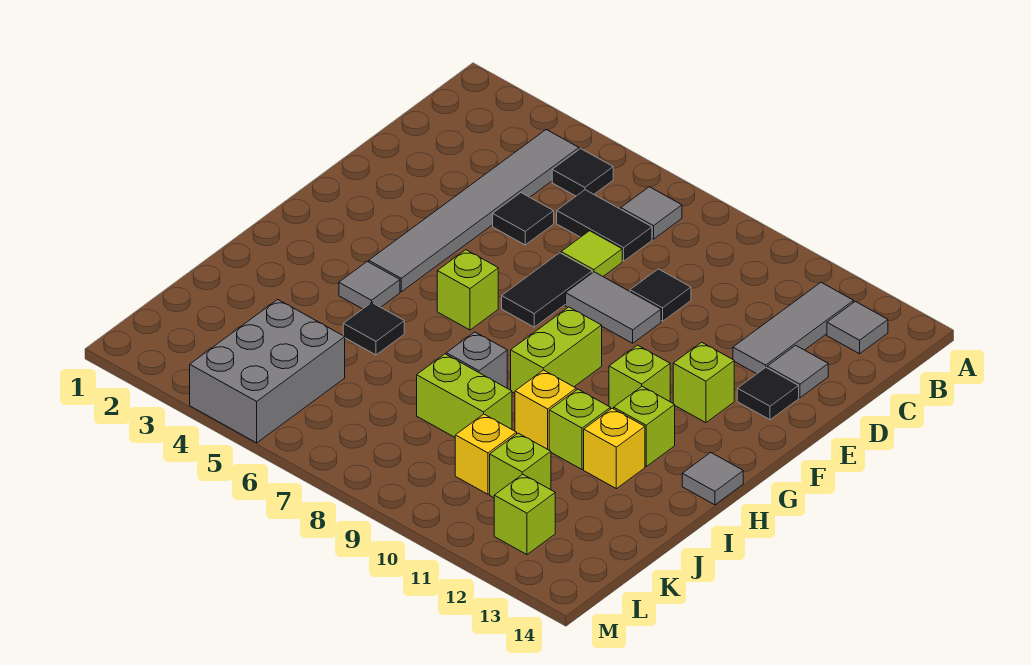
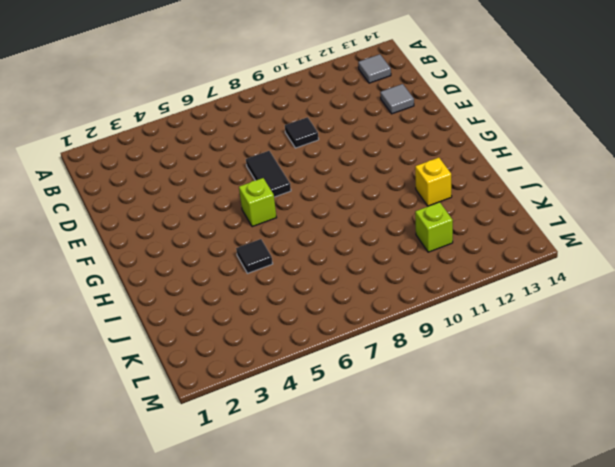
none -> grey tile B4:G4 level 1
none -> black tile B5 level 1
none -> grey tile B7 level 1
none -> grey tile B12:D12 level 1

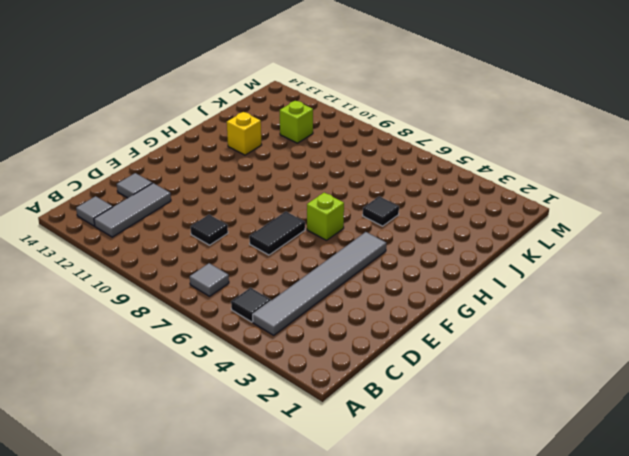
none -> black tile C6:C7 level 1
none -> black tile D5 level 1
none -> lime tile D7 level 1
none -> grey tile E8:E9 level 1

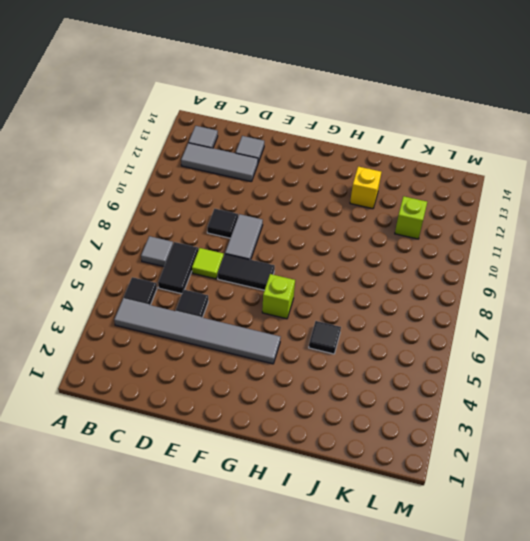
none -> black tile E13 level 1
none -> lime brick F12 level 1
none -> lime brick G9:H9 level 1
none -> lime brick G11 level 1

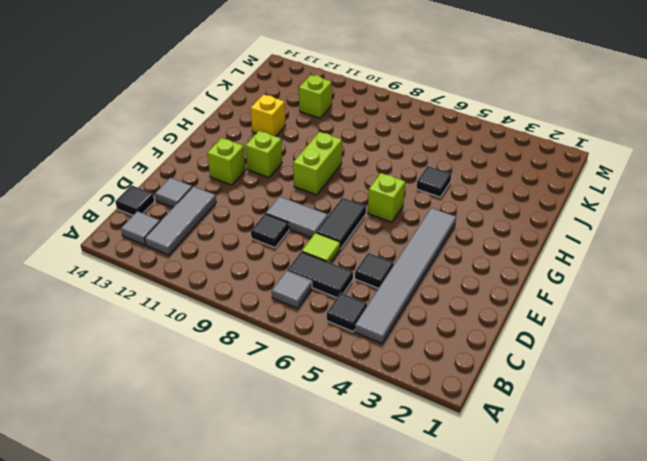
black tile C14 level 1 -> black tile E13 level 1
none -> grey tile H4 level 1
none -> lime brick H12 level 1
none -> grey tile H14 level 1
none -> grey brick I8 level 1

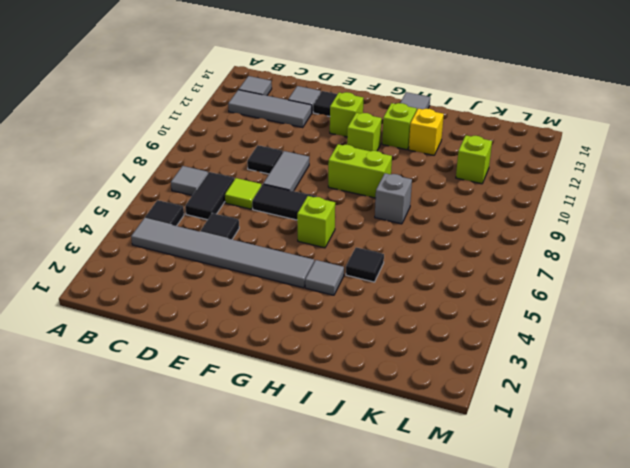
none -> yellow brick I10 level 1
none -> lime brick I11 level 1
none -> lime brick J8:J9 level 1
none -> grey brick K4:M5 level 1

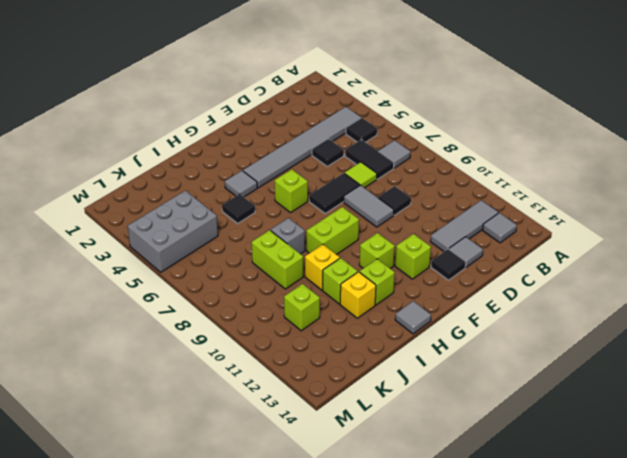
none -> yellow brick K10 level 1
none -> lime brick L12 level 1

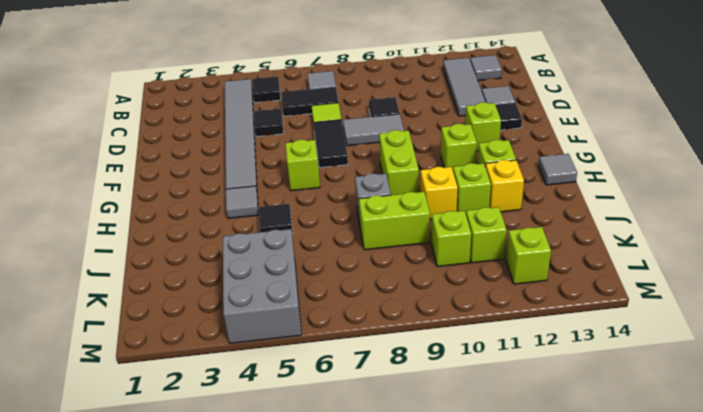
lime brick K10 level 1 -> yellow brick K10 level 1

